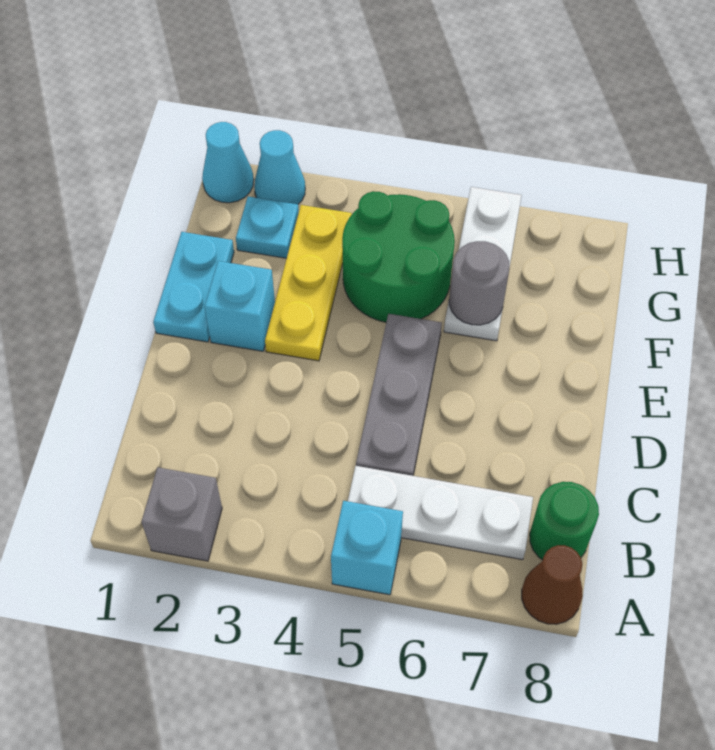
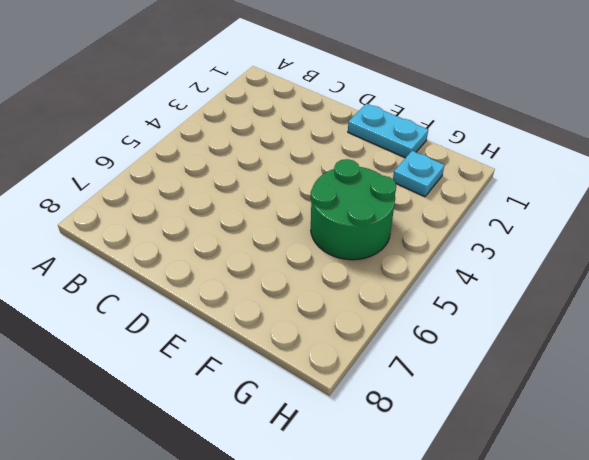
none -> grey brick A2 level 1
none -> cyan brick A5 level 1
none -> brown cone A8 level 1

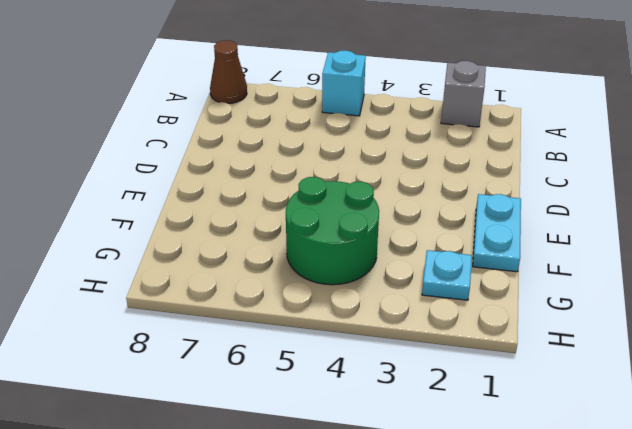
none -> white plate B5:B7 level 1
none -> green round brick B8 level 1
none -> grey plate C5:E5 level 1

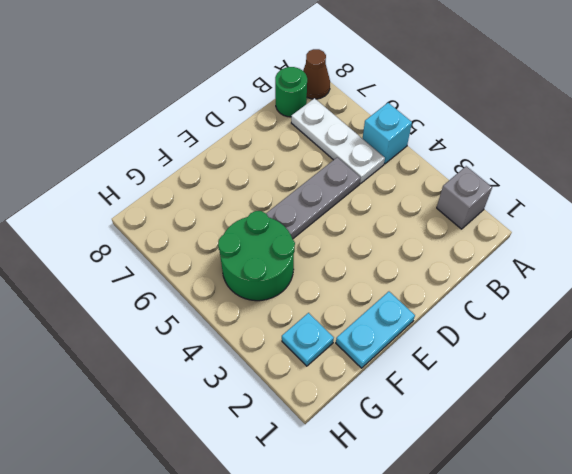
none -> cyan brick E2 level 1
none -> yellow plate E3:G3 level 1
none -> white plate F6:H6 level 1

